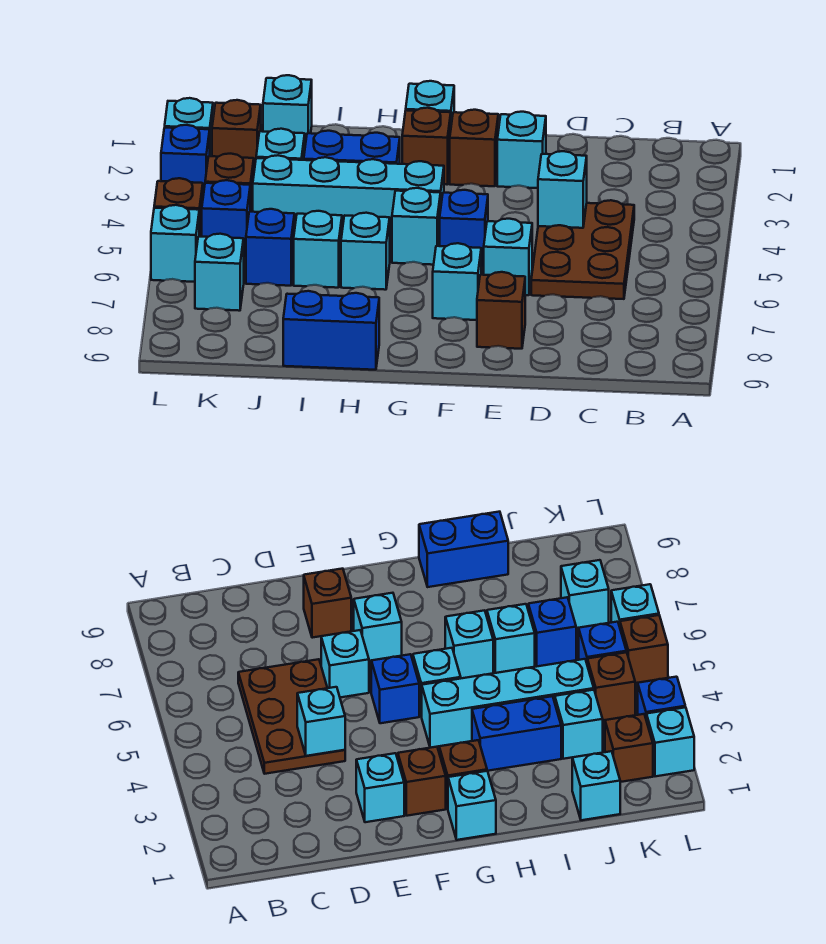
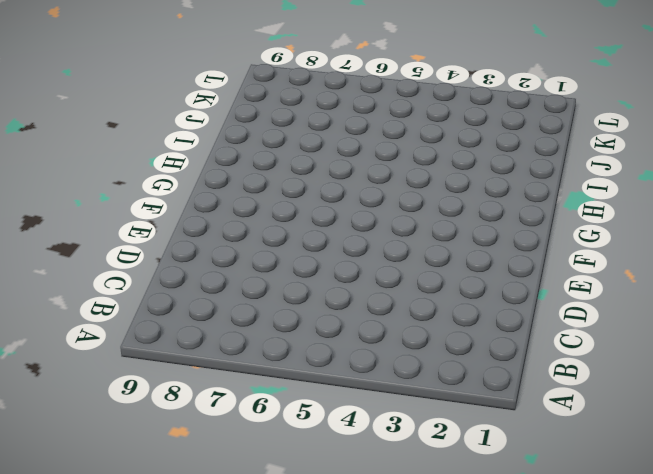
none -> brown plate C4:D6 level 1
none -> cyan brick E2 level 1
none -> cyan brick E6 level 1

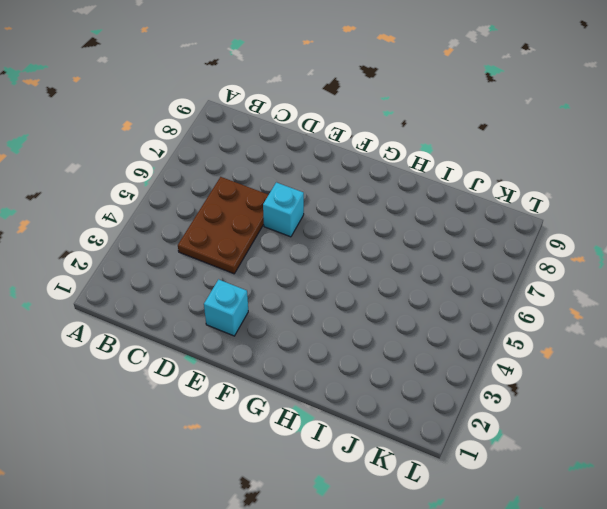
none -> brown brick E8 level 1
none -> brown brick F2 level 1
none -> blue brick F5 level 1

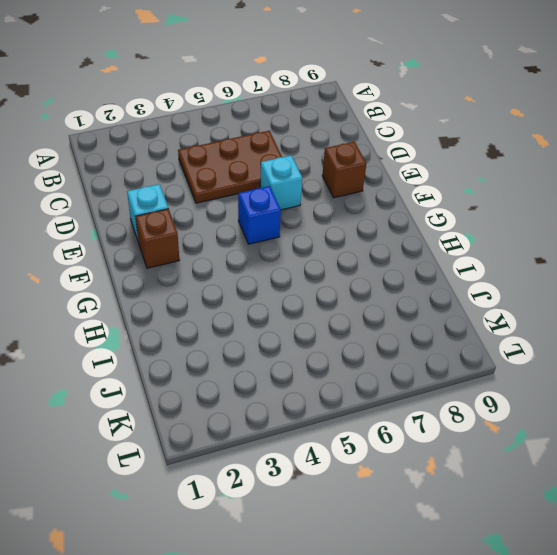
none -> cyan brick F7 level 1
none -> cyan brick G1 level 1
none -> brown brick G2 level 1

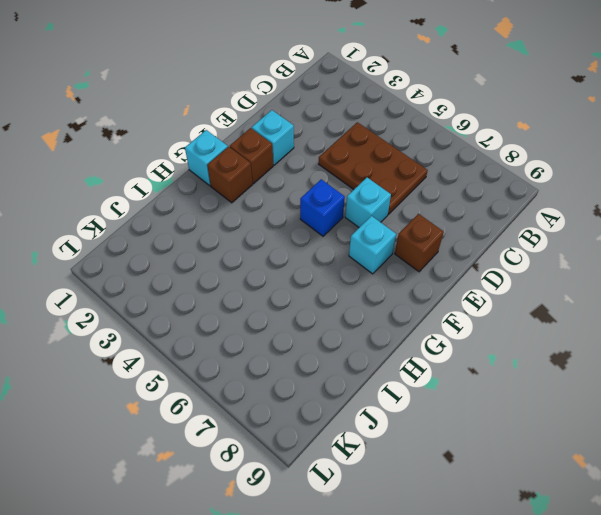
none -> cyan brick G4:J4 level 1
none -> cyan brick G5 level 1
none -> blue brick H3:I3 level 1

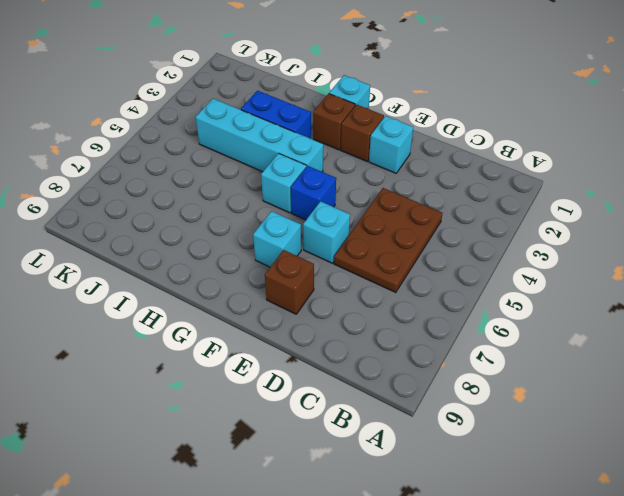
none -> cyan brick H6 level 1
none -> blue brick H9:I9 level 1
none -> cyan brick I6 level 1

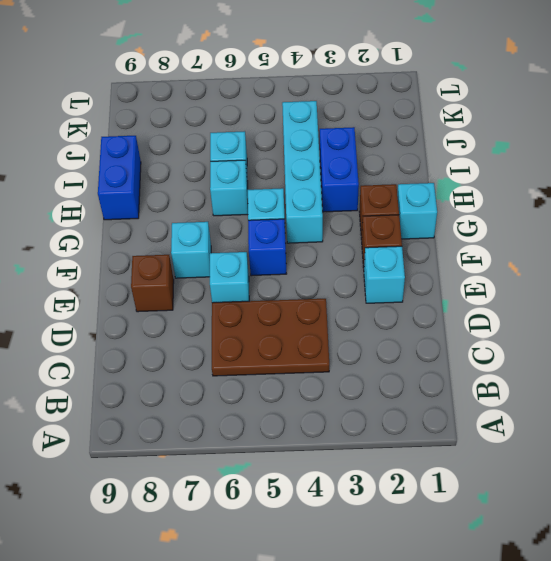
none -> cyan brick J1 level 1
none -> cyan brick J3 level 1
none -> blue brick J6 level 1

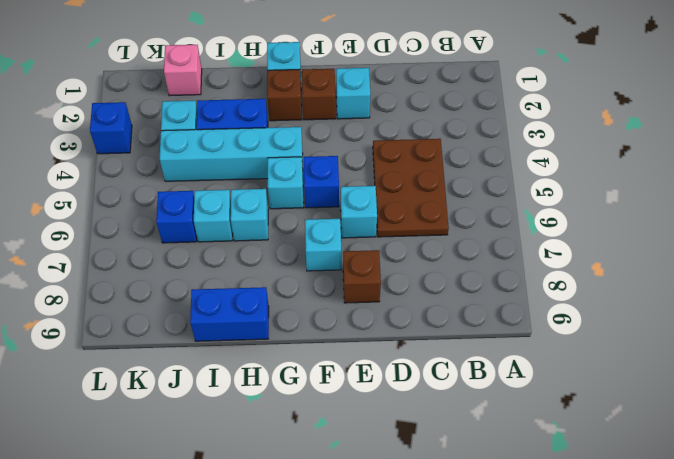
pink brick J1 level 1 -> cyan brick J1 level 1
none -> brown brick K2 level 1
none -> brown brick K4 level 1
none -> blue brick K5 level 1

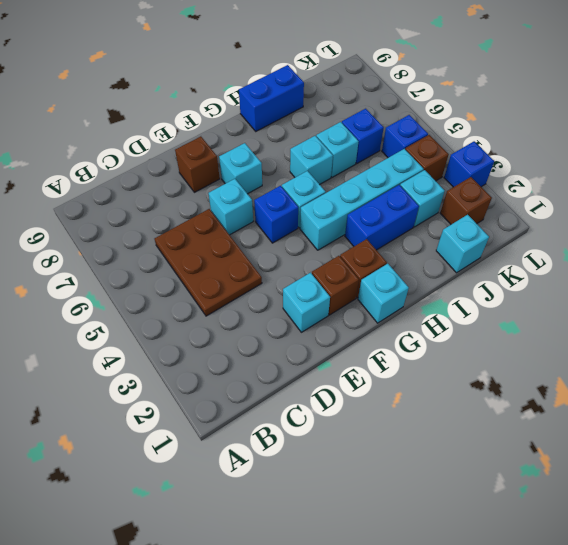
none -> cyan brick K7 level 1
none -> cyan brick L2 level 1
none -> brown brick L5 level 1

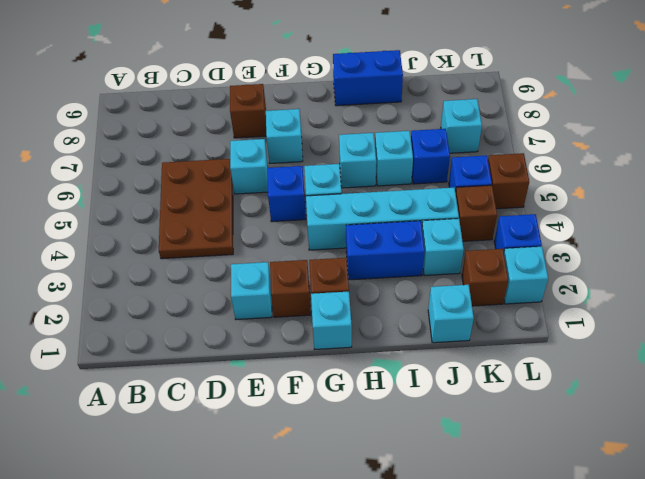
none -> cyan brick L6 level 1
none -> cyan brick D4 level 2

